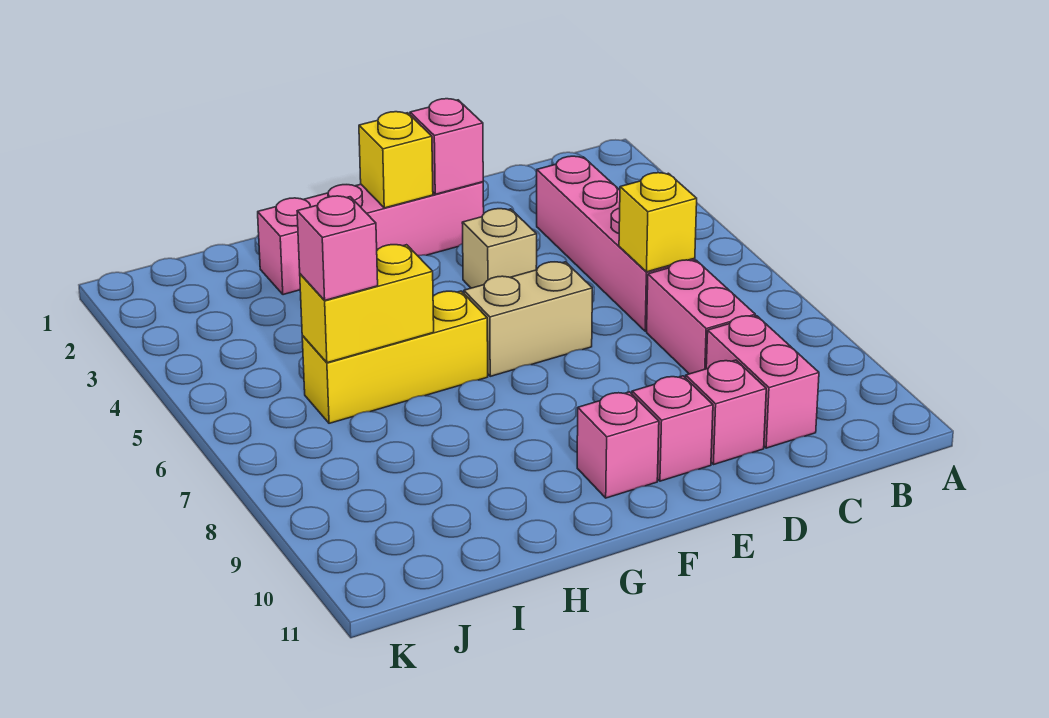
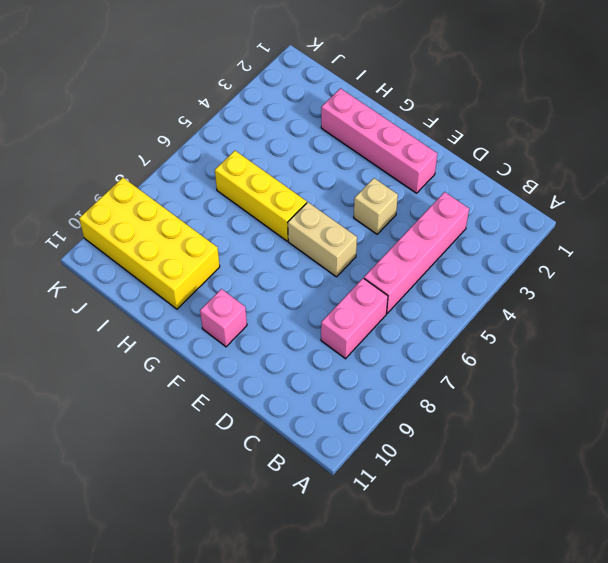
yellow brick H9:K10 level 1 -> none
none -> pink brick C9:C10 level 1
none -> pink brick D10 level 1
none -> pink brick E10 level 1

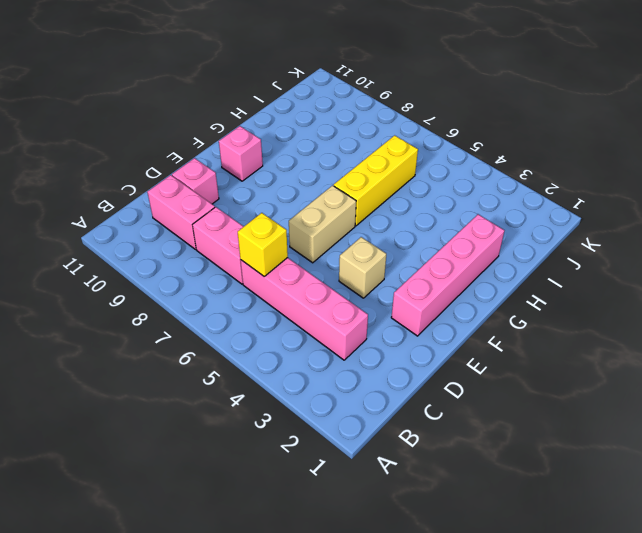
none -> pink brick E10 level 1
none -> pink brick E2 level 2
none -> yellow brick F2 level 2

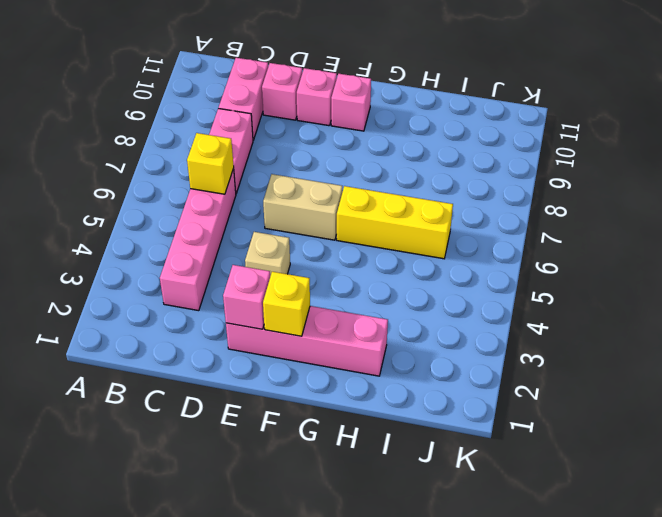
none -> yellow brick H6:I6 level 2
none -> pink brick I6 level 3

